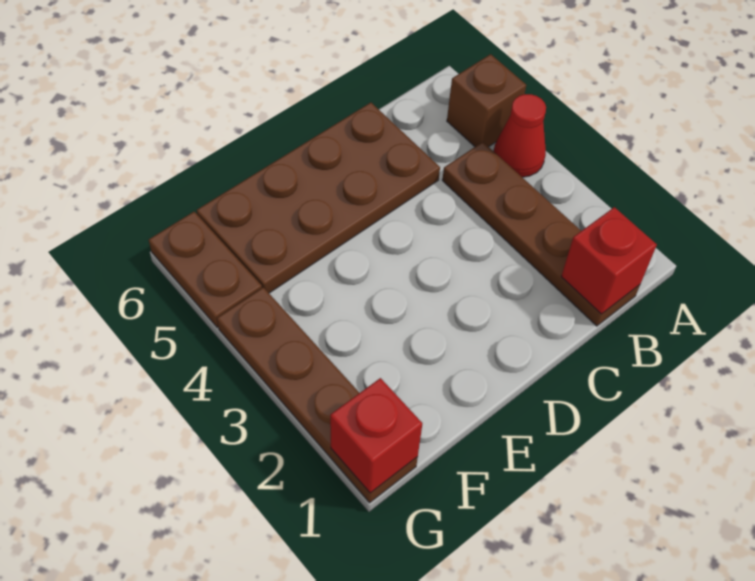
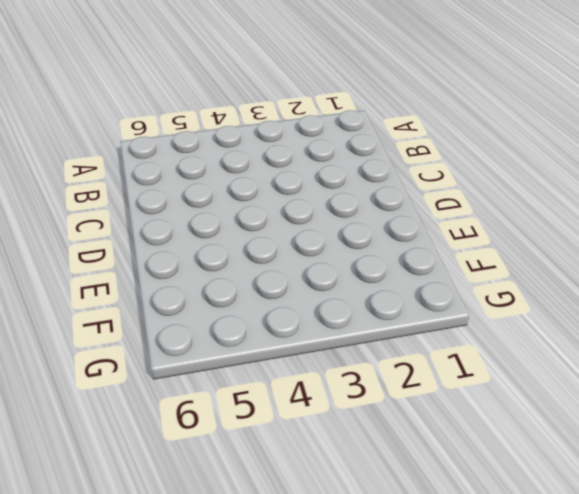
none -> red cone A4 level 1
none -> brown brick A5 level 1

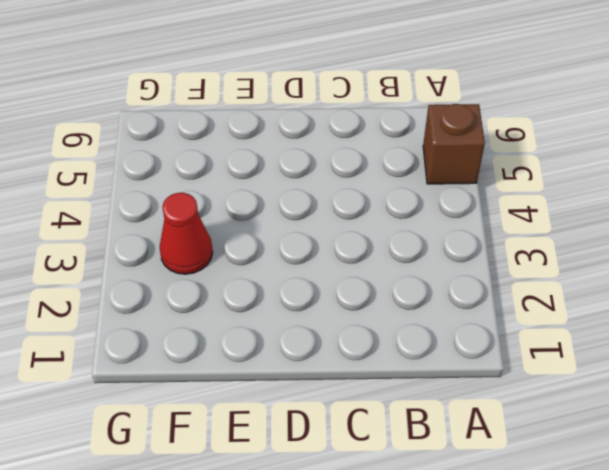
red cone F3 level 1 -> red cone A4 level 1
none -> brown plate B1:B4 level 1
none -> brown plate C5:F6 level 1

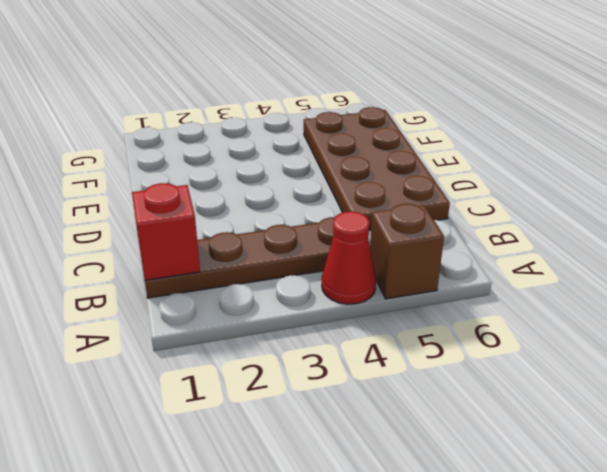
none -> brown plate G1:G4 level 1
none -> brown plate G5:G6 level 1

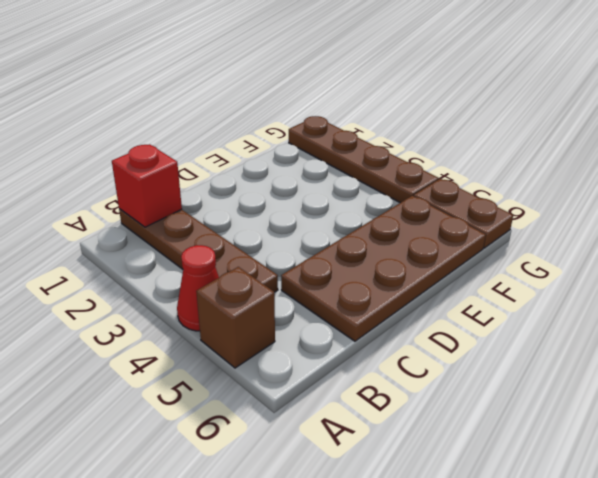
none -> red brick G1 level 2

